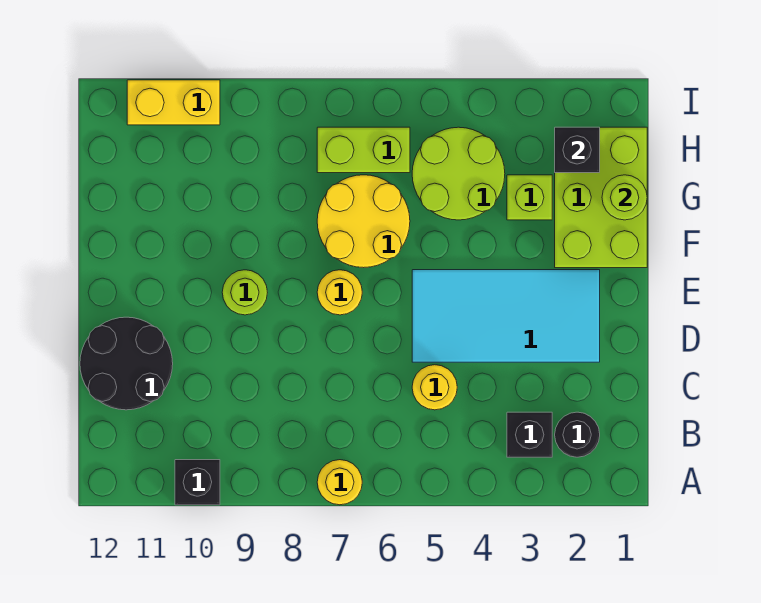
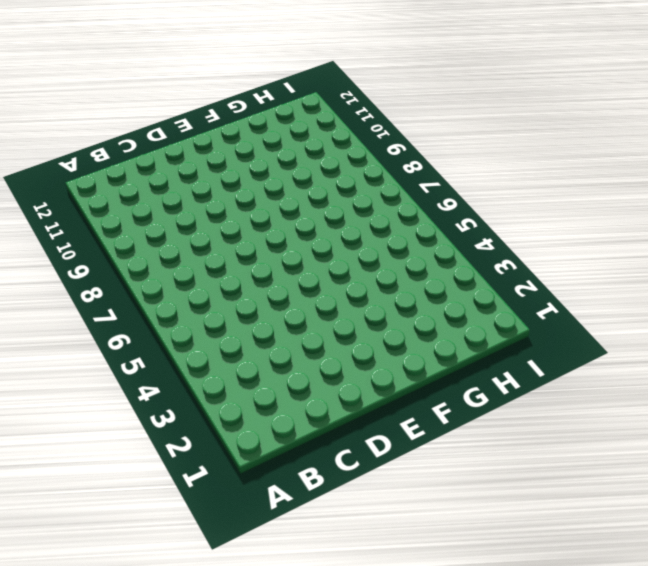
none -> yellow round brick A7 level 1
none -> black brick A10 level 1
none -> black round brick B2 level 1

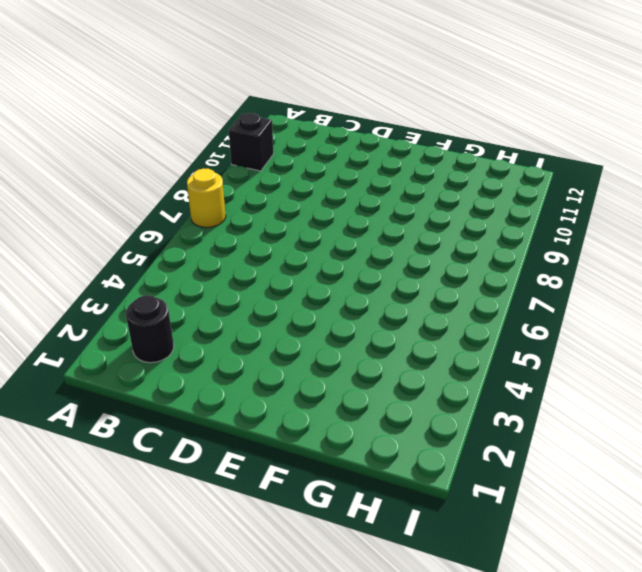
none -> black brick B3 level 1
none -> yellow round brick C5 level 1
none -> black round brick C11:D12 level 1

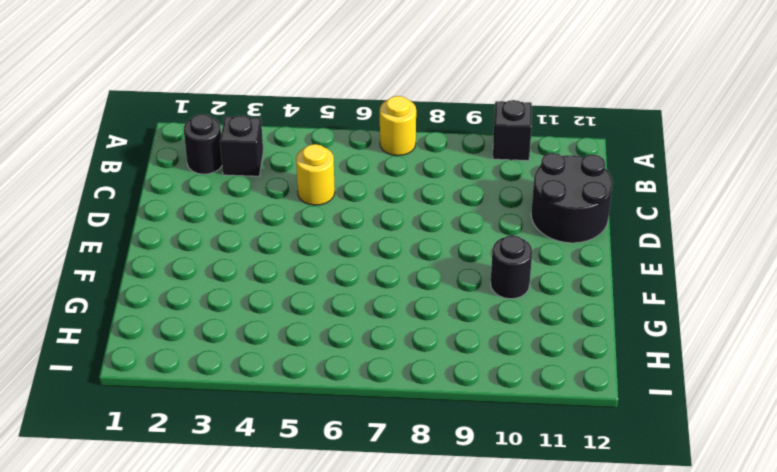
black round brick F10 level 1 -> none
none -> cyan tile D2:E5 level 1
none -> yellow round brick E7 level 1
none -> lime round brick E9 level 1

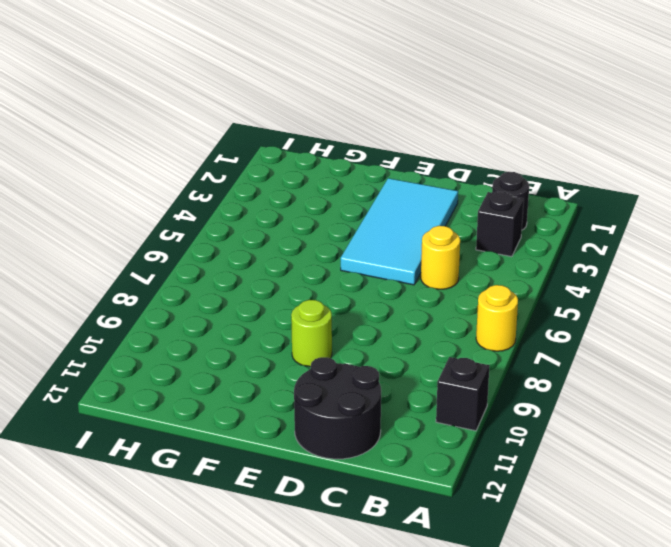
none -> yellow round brick E7 level 1
none -> lime brick F1:H2 level 1
none -> yellow round brick F6:G7 level 1

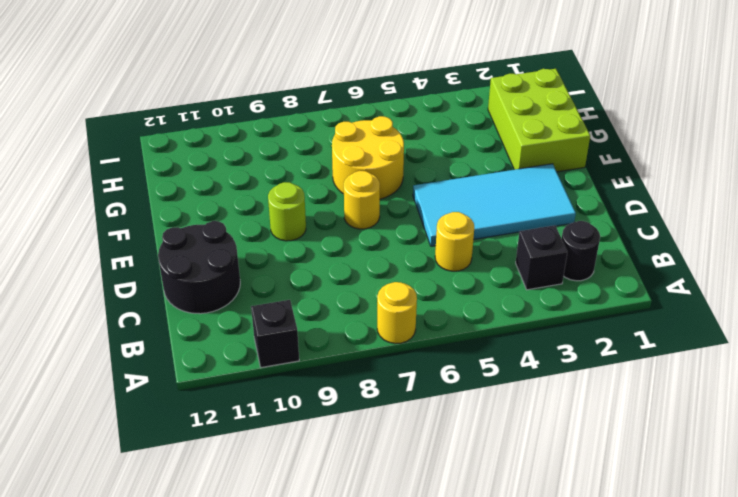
none -> lime brick G3 level 1
none -> lime round brick G4:H5 level 1
none -> lime brick H6:H7 level 1

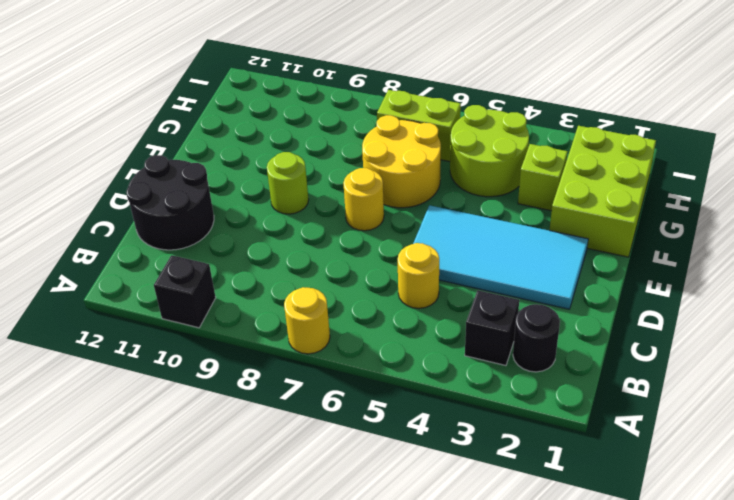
none -> yellow brick I10:I11 level 1
none -> lime round brick G1 level 2
none -> black brick H2 level 2

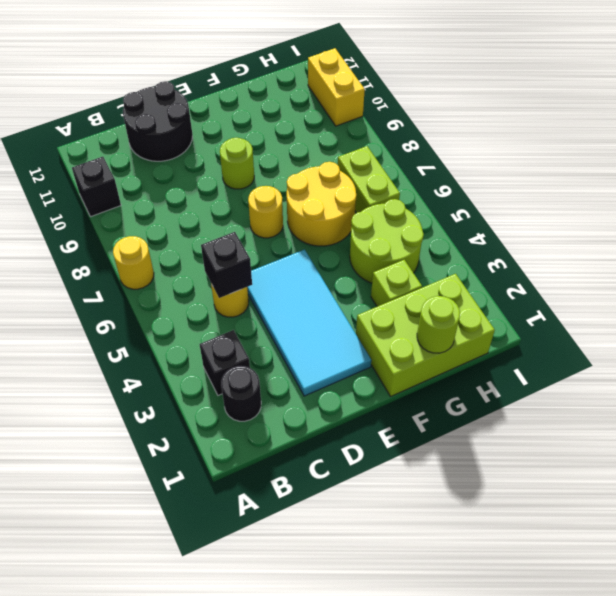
black brick C5 level 2 -> black brick H2 level 2

